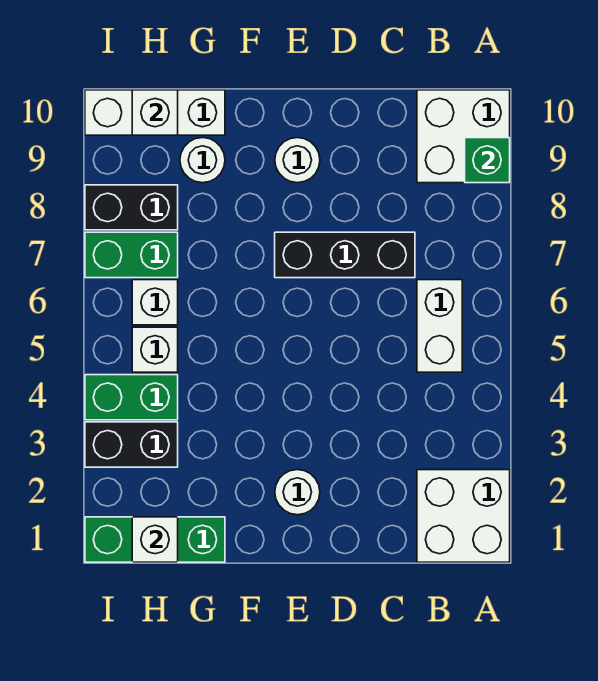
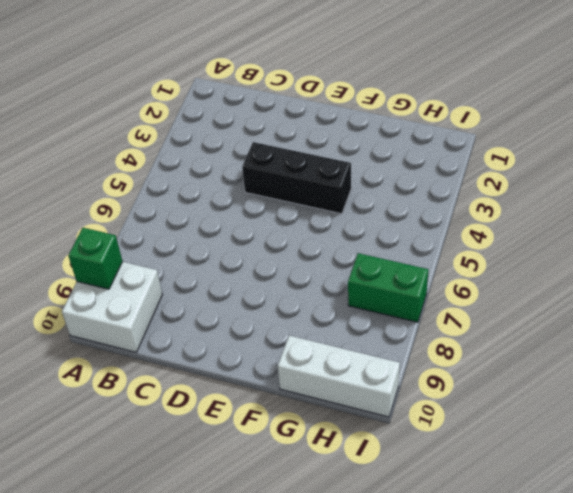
black brick D4:F4 level 1 -> black brick C7:E7 level 1
none -> white brick A1:B2 level 1
none -> white brick B5:B6 level 1
none -> white round brick E2 level 1

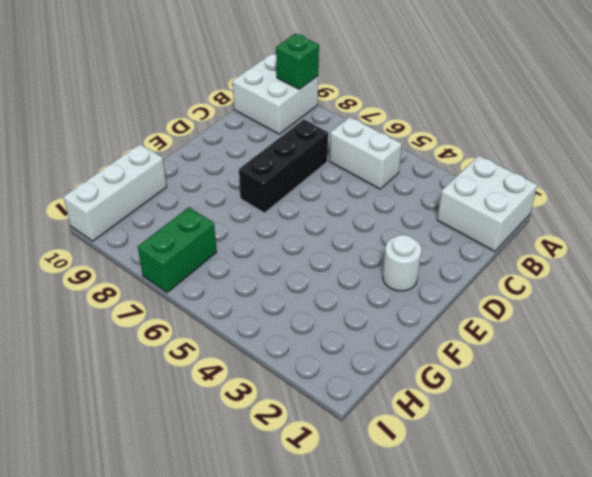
none -> white round brick E9 level 1
none -> green brick G1:I1 level 1
none -> white round brick G9 level 1

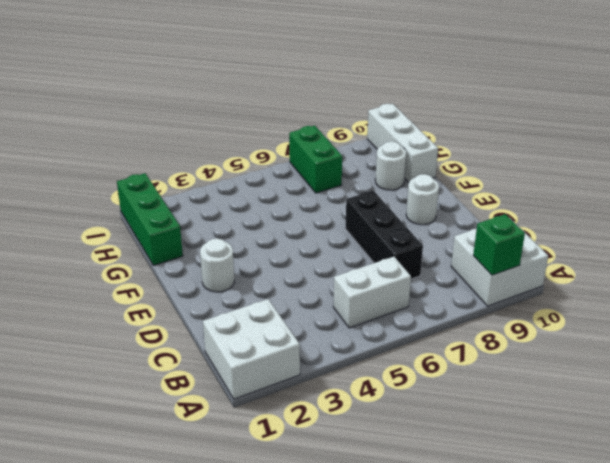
none -> black brick H3:I3 level 1
none -> green brick H4:I4 level 1
none -> white brick H5 level 1

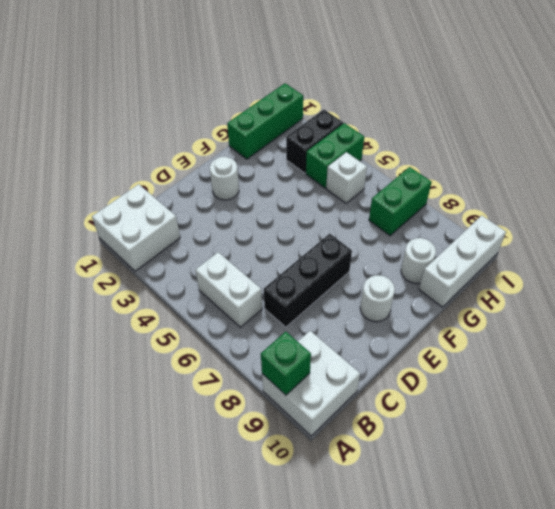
none -> white brick H6 level 1
none -> black brick H8:I8 level 1
none -> white brick H1 level 2

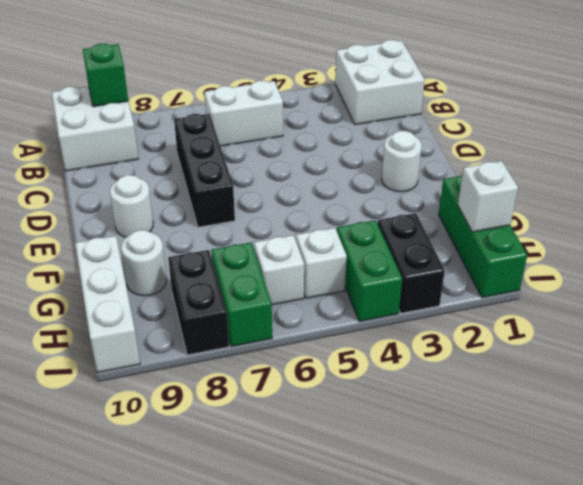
none -> white brick H10 level 2

